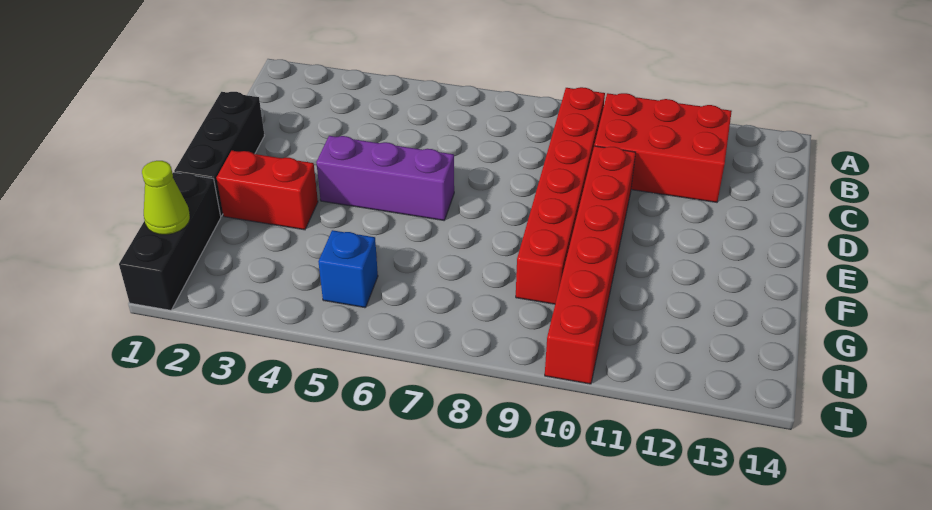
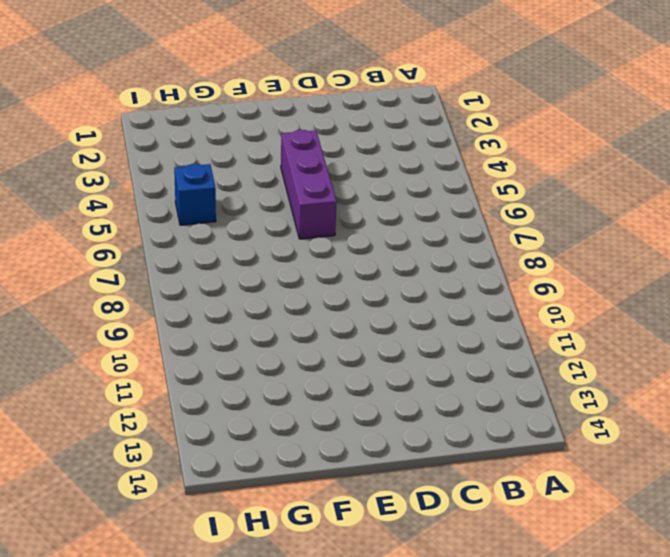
none -> red brick B9:G9 level 1
none -> red brick B10:C12 level 1

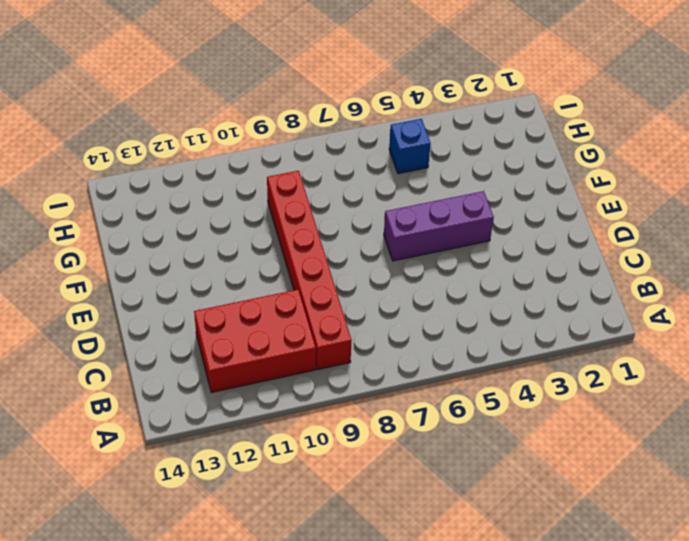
none -> black brick D1:F1 level 1
none -> red brick D10:I10 level 1

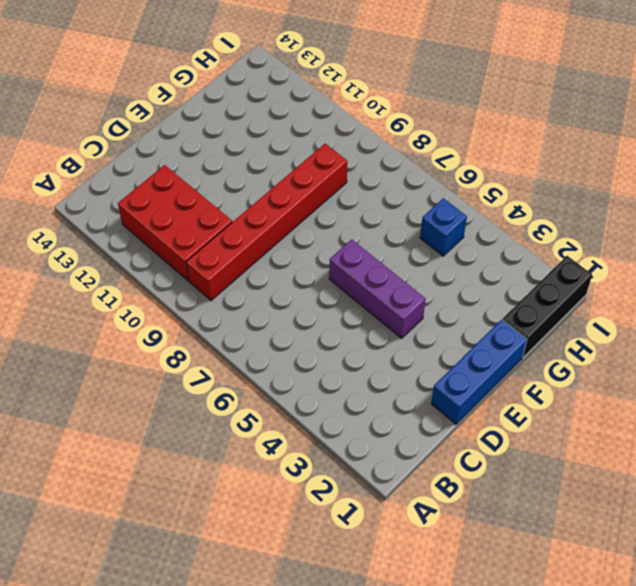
blue brick D1:F1 level 1 -> black brick D1:F1 level 1
none -> red brick D10:I10 level 1
none -> red brick F2:F3 level 1

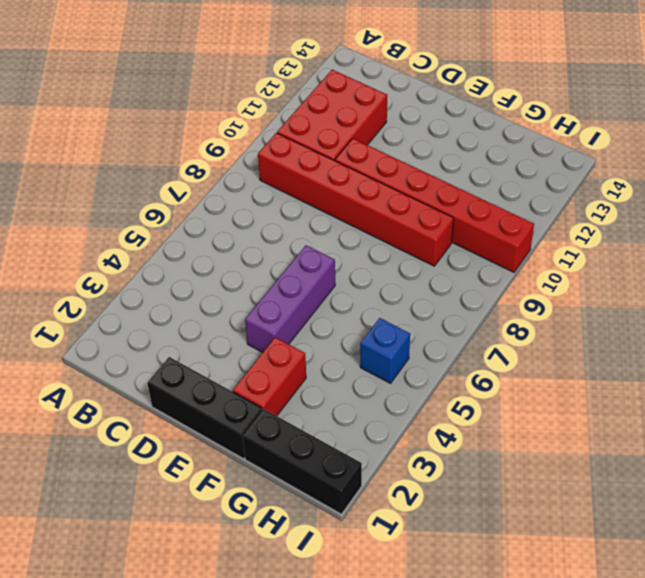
none -> lime cone H1 level 2

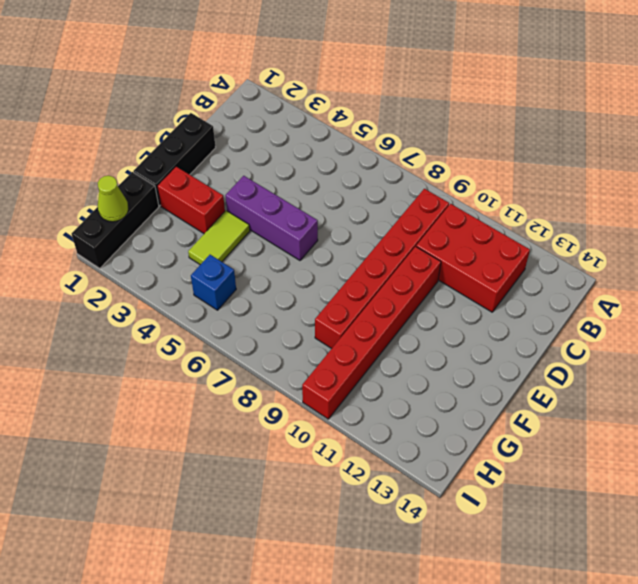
lime tile F4:G4 level 1 -> none

